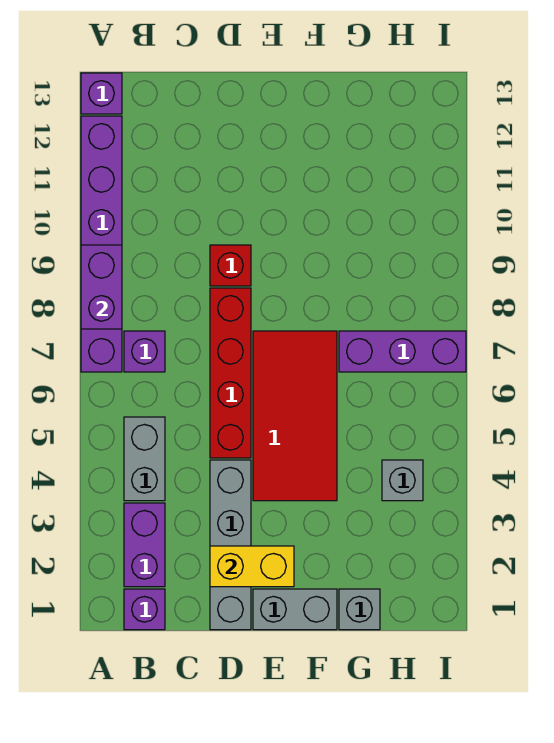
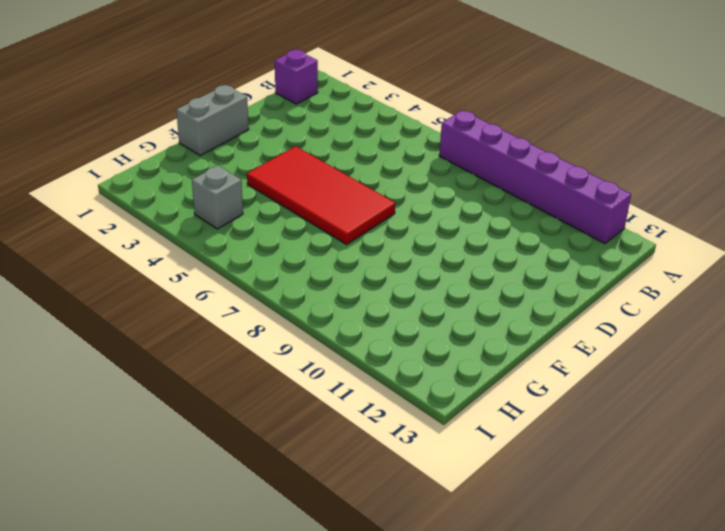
none -> purple brick A13 level 1
none -> purple brick B2:B3 level 1
none -> grey brick B4:B5 level 1

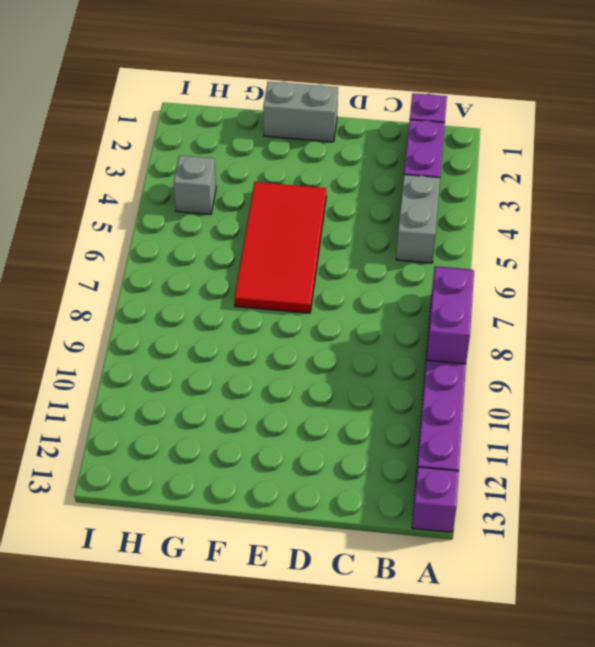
none -> purple brick B7 level 1
none -> grey brick D1:D4 level 1
none -> red brick D5:D8 level 1

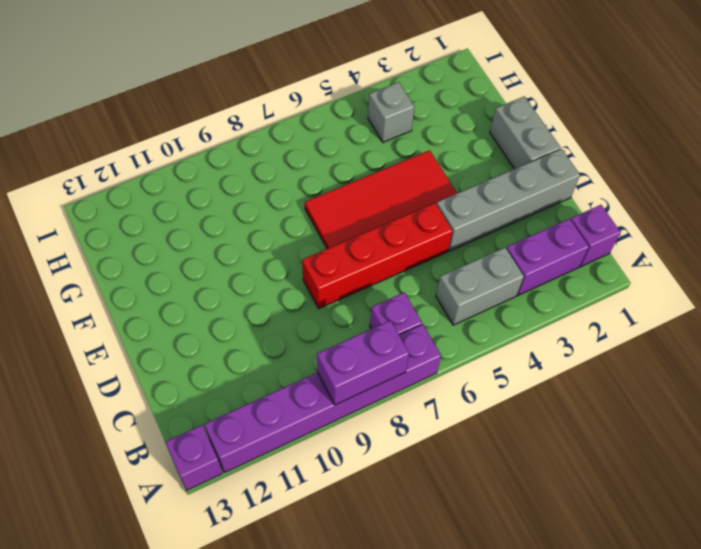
none -> red brick D9 level 1
none -> grey brick G1 level 1
none -> purple brick G7:I7 level 1

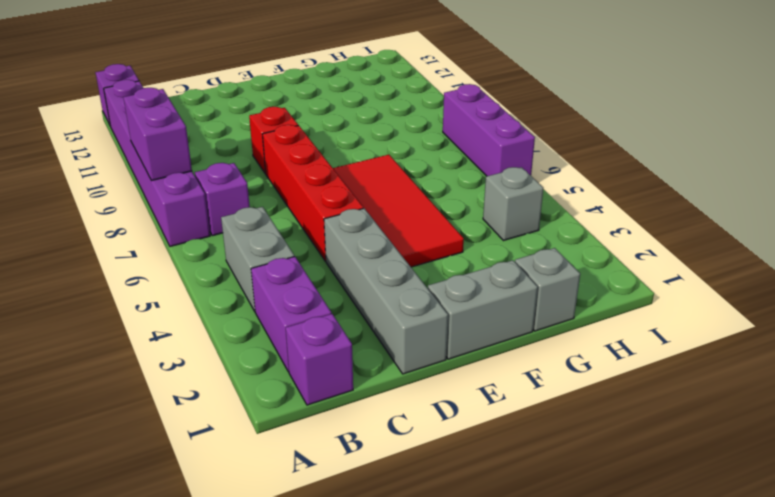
purple brick I6:I8 level 1 -> purple brick G7:I7 level 1
none -> yellow brick D2:E2 level 2

